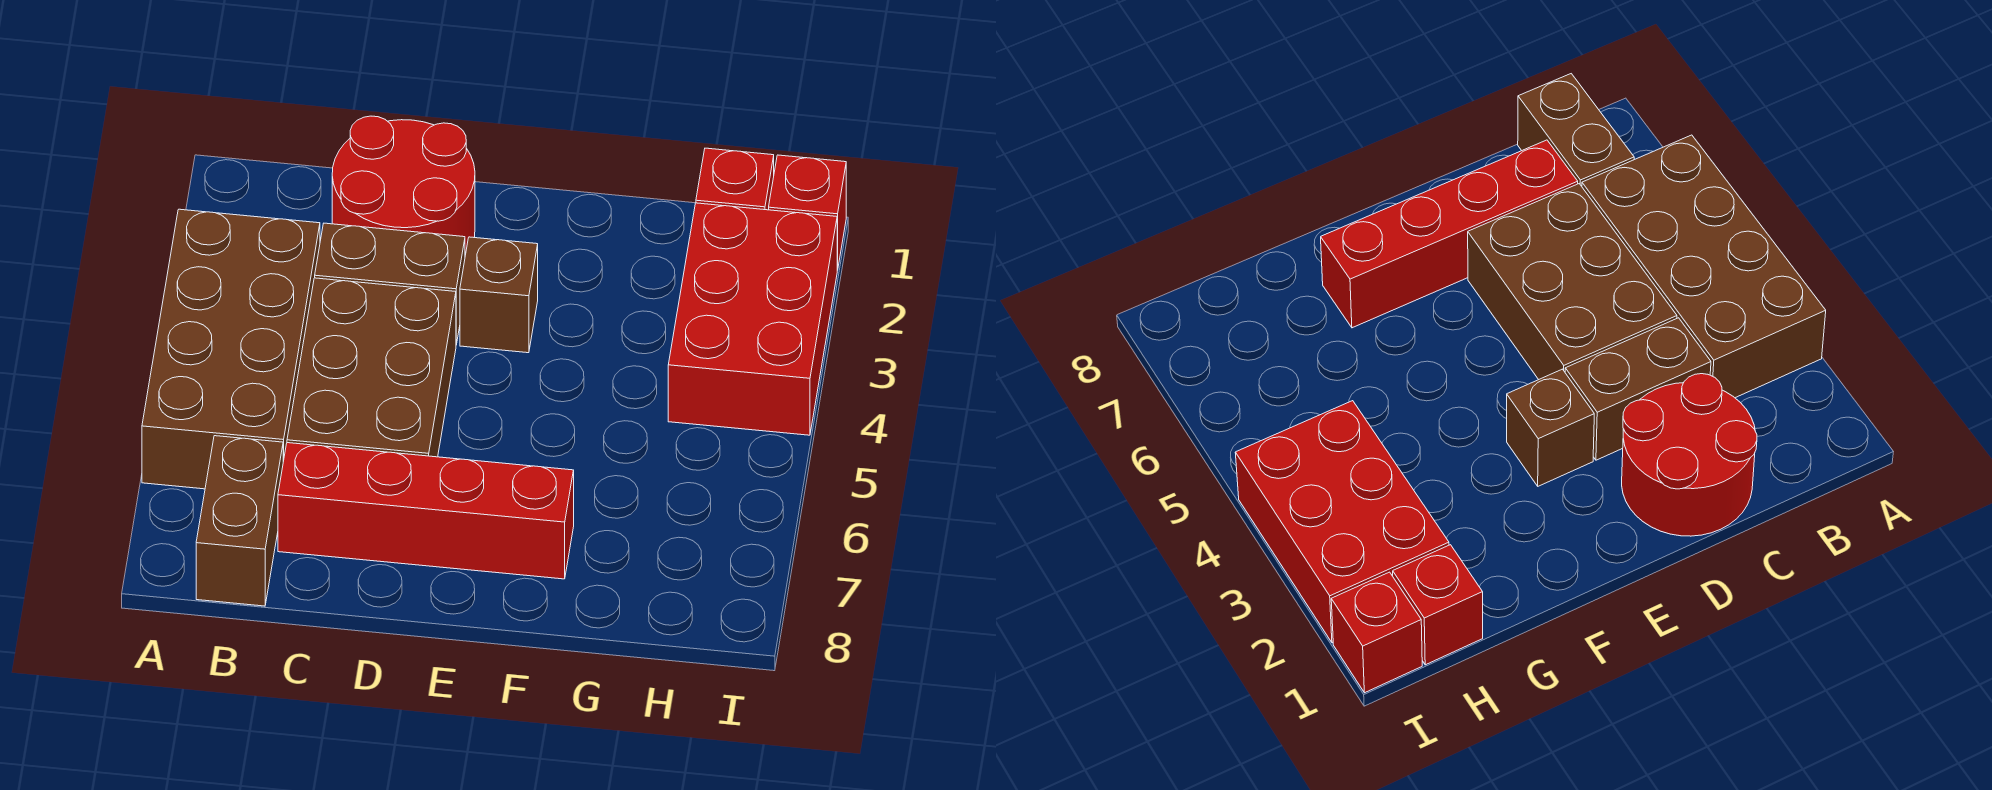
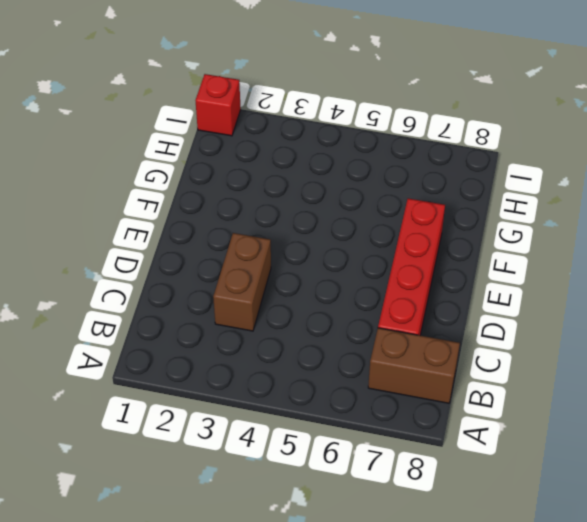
none -> brown brick A3:B6 level 1
none -> red round brick C1:D2 level 1

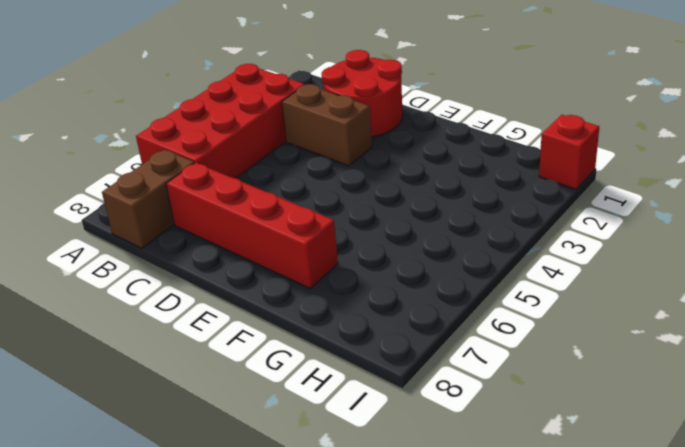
red brick A3:B6 level 1 -> brown brick A3:B6 level 1
none -> brown brick C4:D6 level 1
none -> brown brick E3 level 1

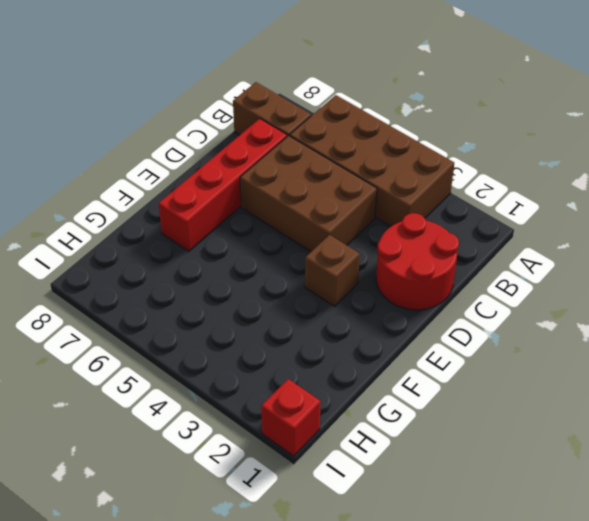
none -> brown brick C3:D3 level 1
none -> red brick H1 level 1

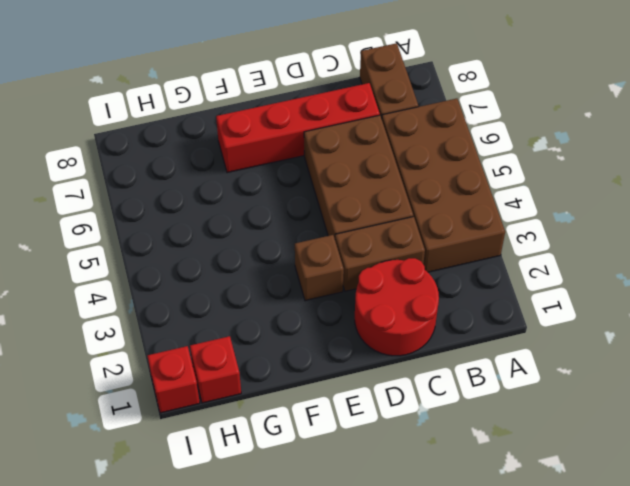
none -> red brick H2:I4 level 1

